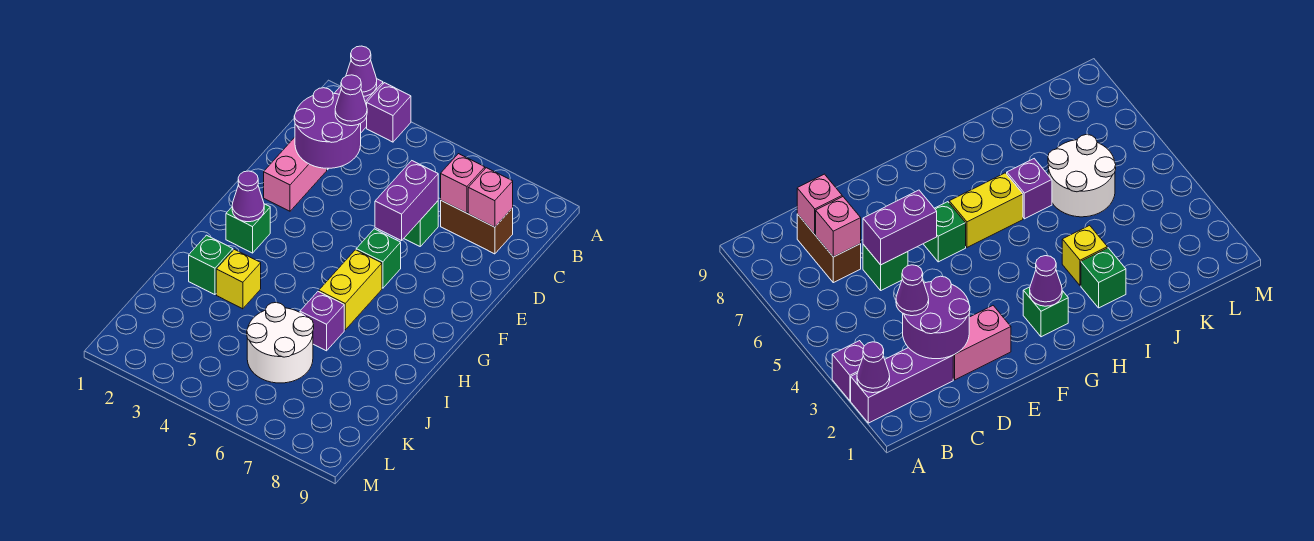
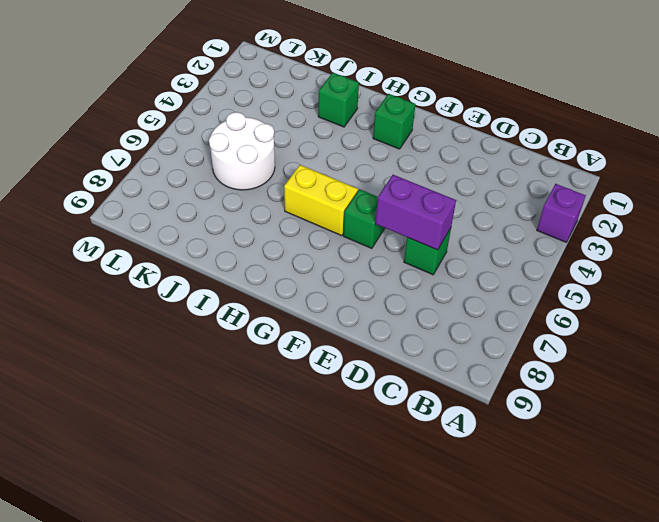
none -> purple brick A2:C2 level 1
none -> brown brick C7:C8 level 1
none -> pink brick D2:E2 level 1

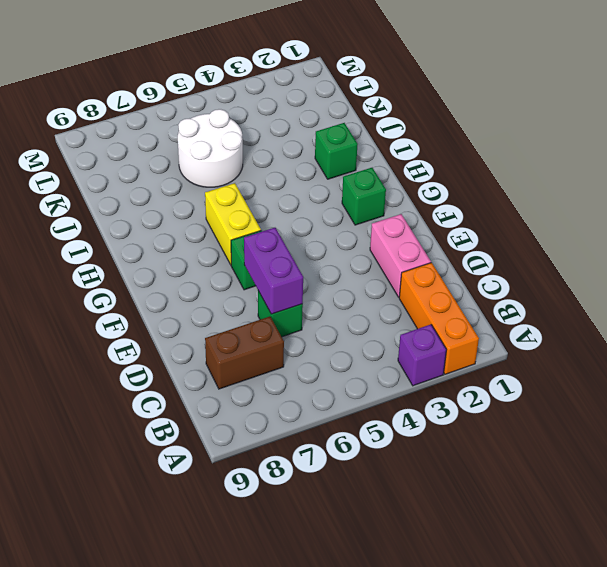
orange brick A2:C2 level 1 -> purple brick A2:C2 level 1
none -> yellow brick I3 level 1
none -> purple brick I6 level 1
none -> purple cone A2 level 2

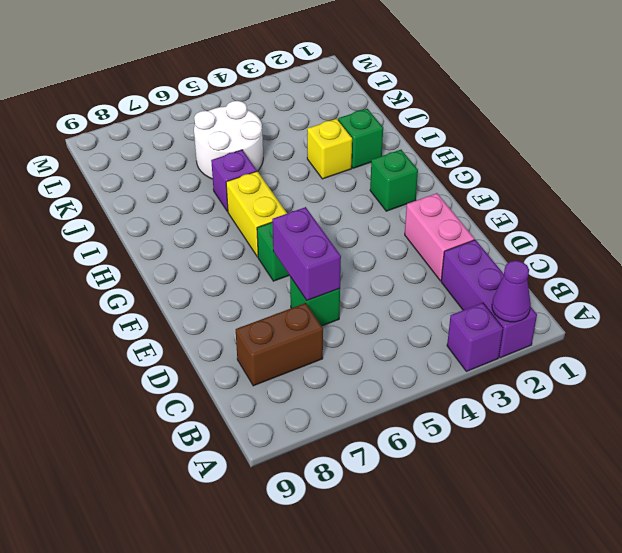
none -> purple round brick C2:D3 level 2
none -> pink brick C7 level 2
none -> pink brick C8 level 2

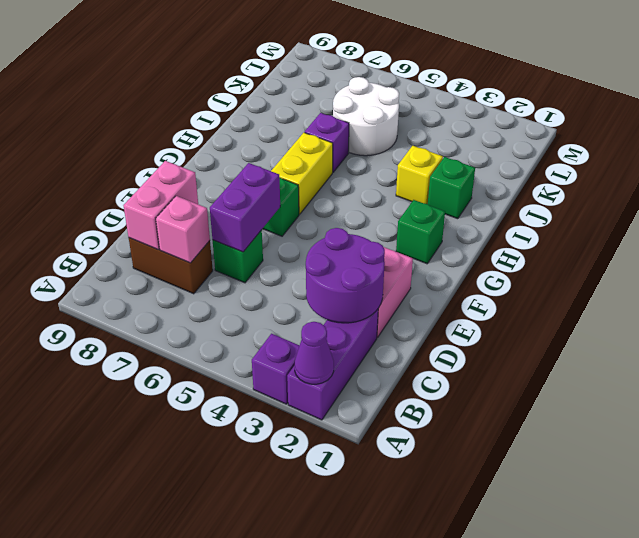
pink brick C8:D8 level 2 -> pink brick C8 level 2
none -> purple cone G2 level 2
none -> purple cone C3 level 3

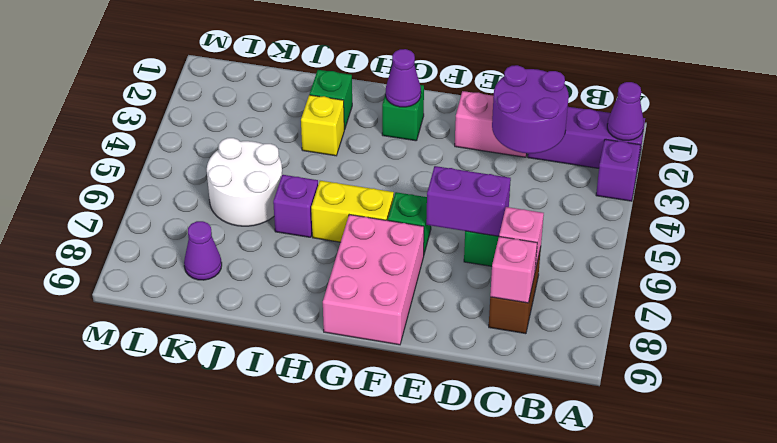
pink brick F7:G9 level 1 -> none
purple cone K8 level 1 -> purple cone C3 level 3

